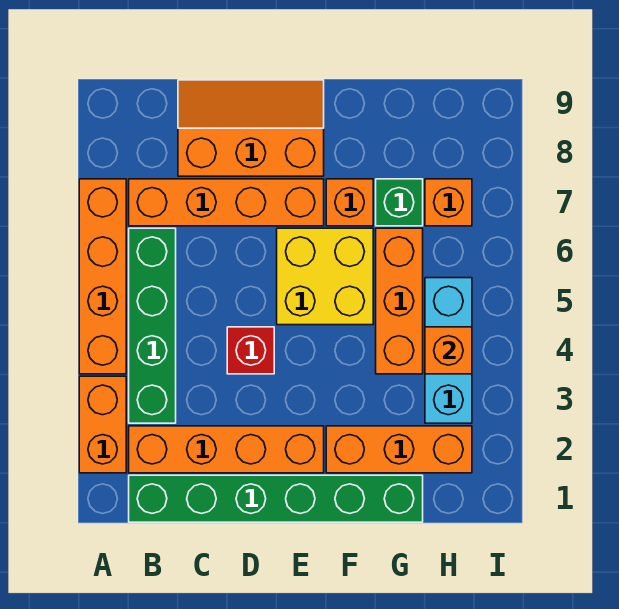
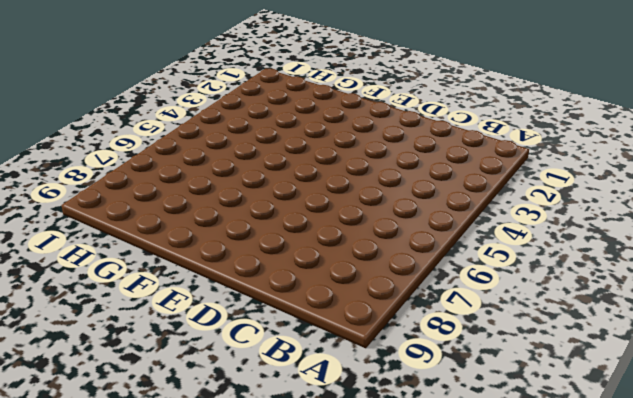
none -> orange brick A2:A3 level 1
none -> orange brick A4:A7 level 1
none -> green brick B1:G1 level 1

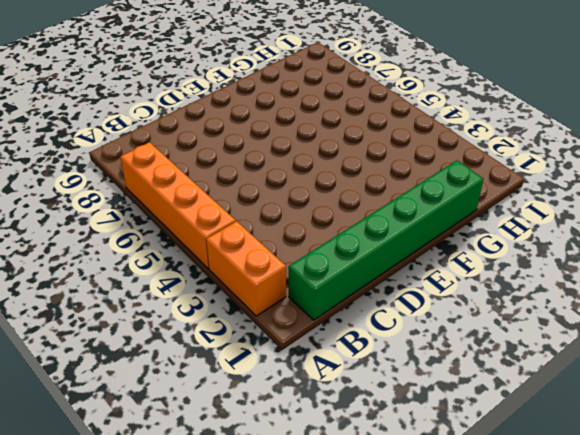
none -> orange brick B2:E2 level 1
none -> green brick B3:B6 level 1
none -> orange brick B7:E7 level 1

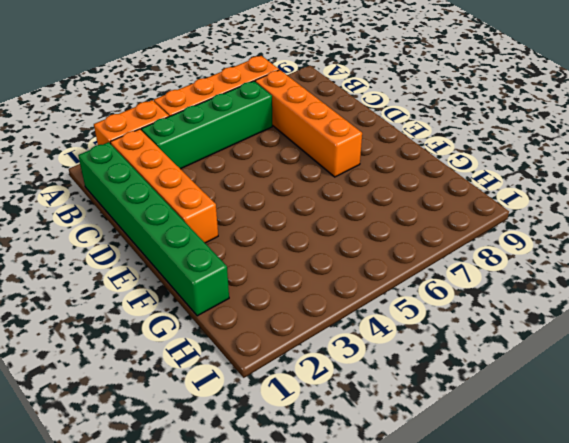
none -> orange slope C8:E9 level 1 top 8
none -> red brick D4 level 1
none -> yellow brick E5:F6 level 1

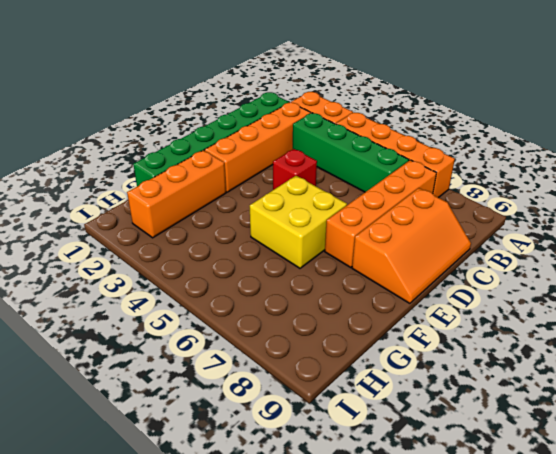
none -> orange brick F7 level 1
none -> orange brick G4:G6 level 1
none -> green brick G7 level 1

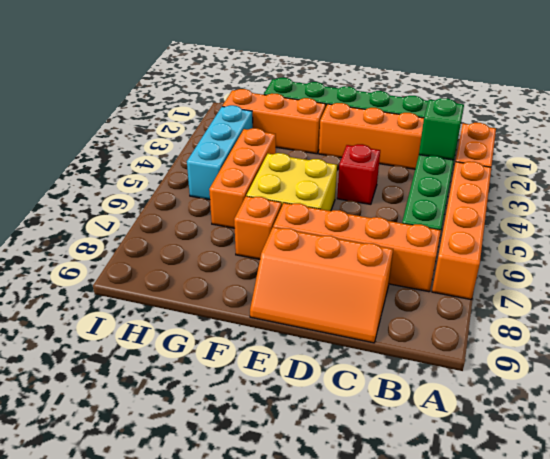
green brick B3 level 2 -> green brick G7 level 1
none -> orange brick H7 level 1
none -> orange brick H4 level 2

